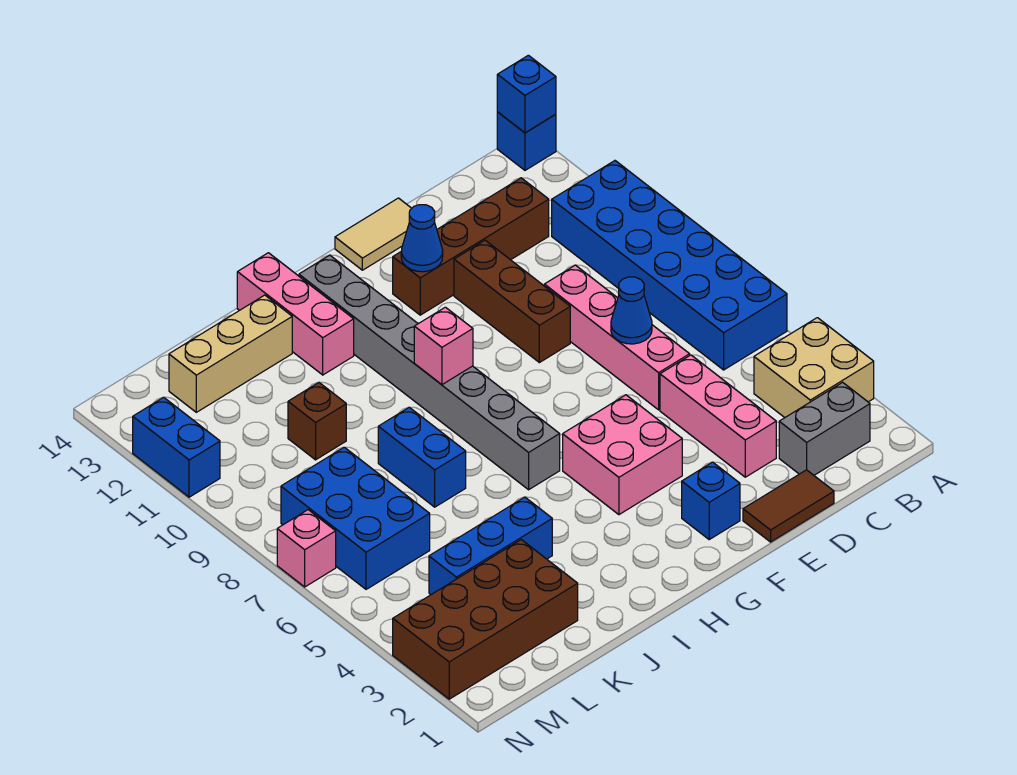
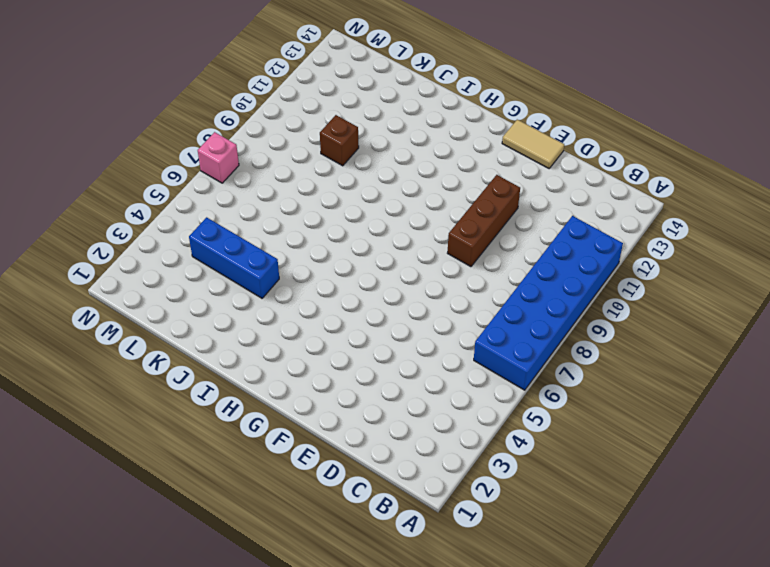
none -> tan brick A3:B4 level 1
none -> blue brick A14 level 1
none -> grey brick B2:C2 level 1

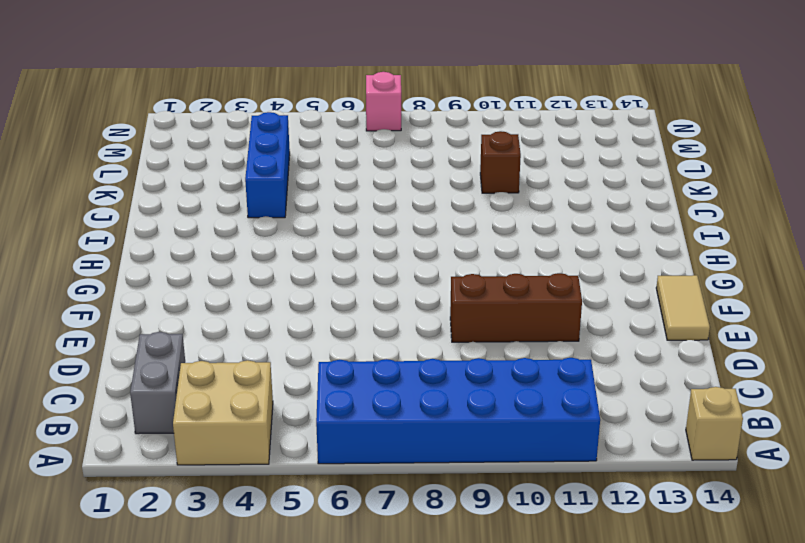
tan brick A14 level 1 -> blue brick A14 level 1
none -> brown brick C12:F12 level 1
none -> brown tile D1:E1 level 1
none -> pink brick D3:D5 level 1

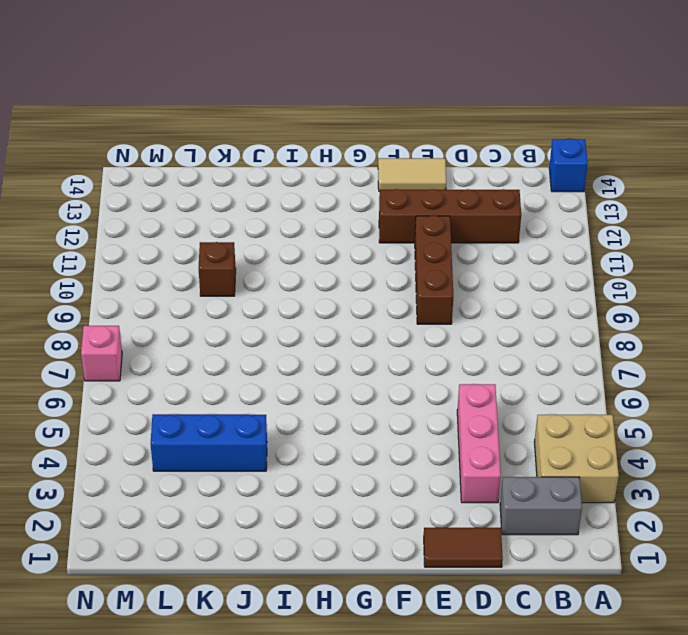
none -> blue brick A6:B11 level 1
none -> pink brick D6:D9 level 1
none -> blue brick F2 level 1

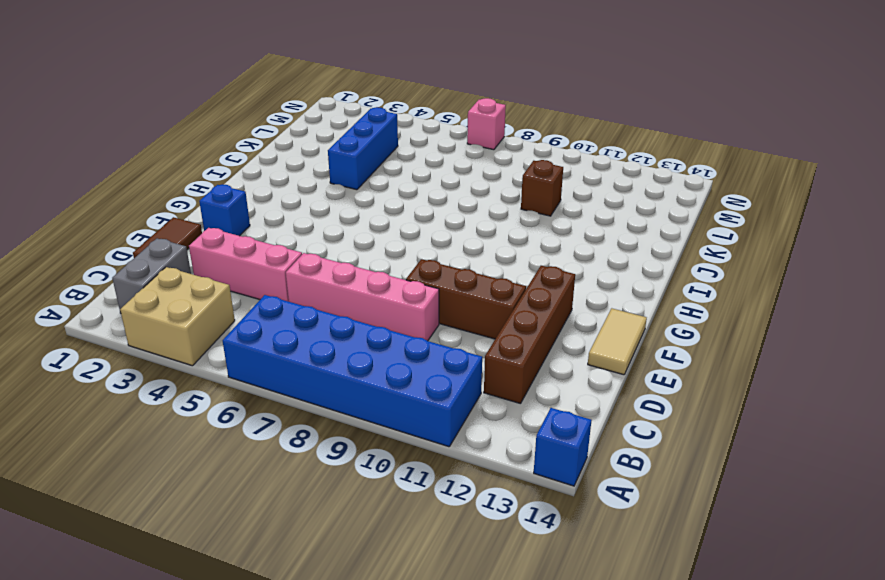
none -> pink brick F4:G5 level 1
none -> grey brick H6:H13 level 1
none -> pink brick I12:I14 level 1

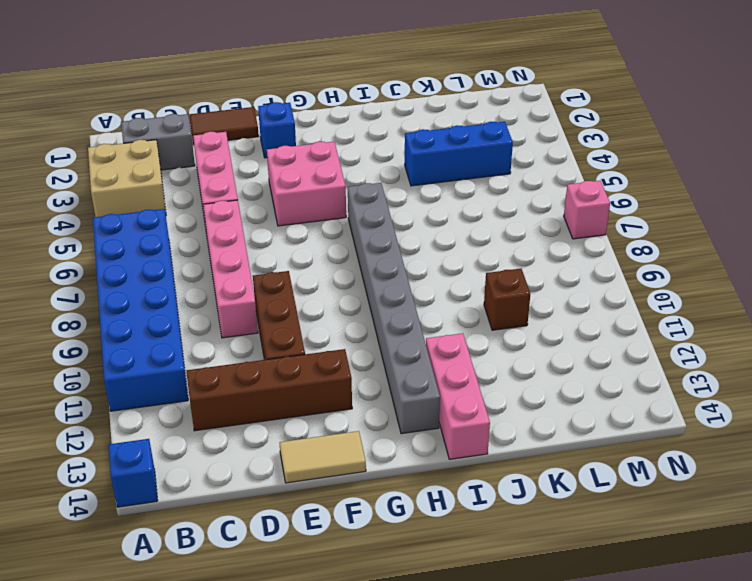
none -> blue brick J7:J8 level 1
none -> tan brick J13:L13 level 1
none -> brown brick K2:N3 level 1

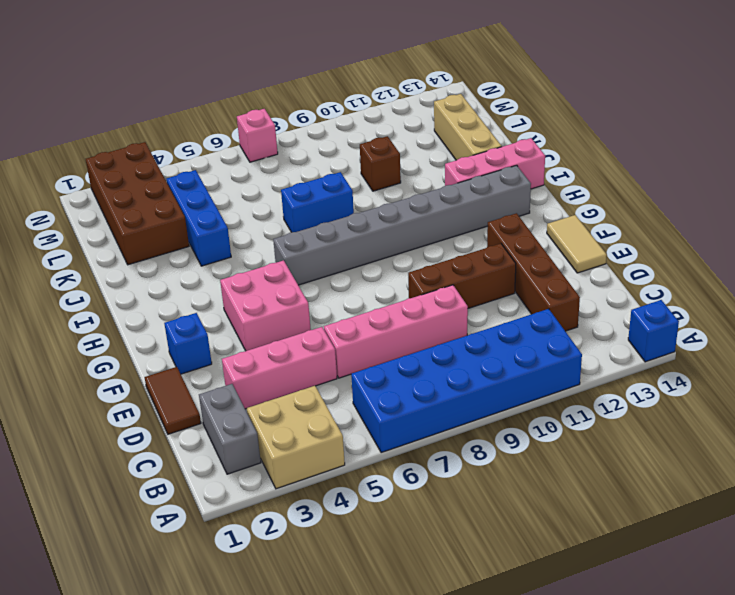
none -> blue brick L6:M8 level 1
none -> blue brick N11:N12 level 1
none -> blue brick A14 level 2

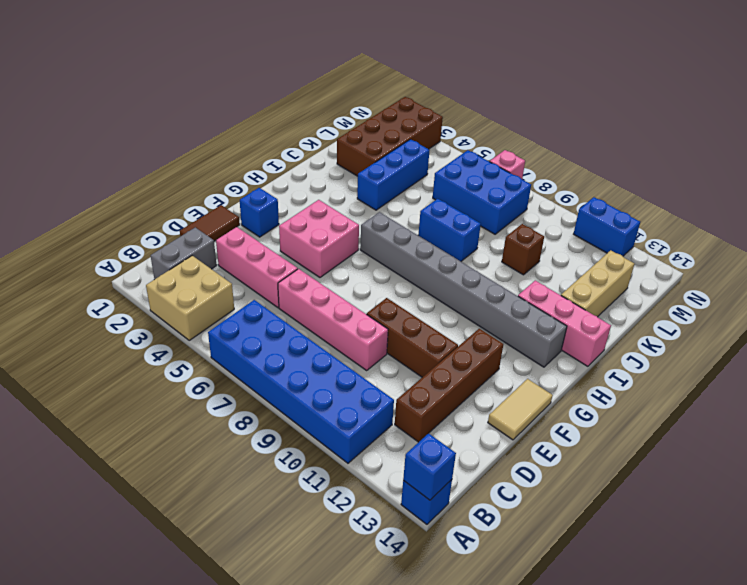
none -> blue cone D7 level 2
none -> blue cone F12 level 2
none -> pink brick H9 level 2

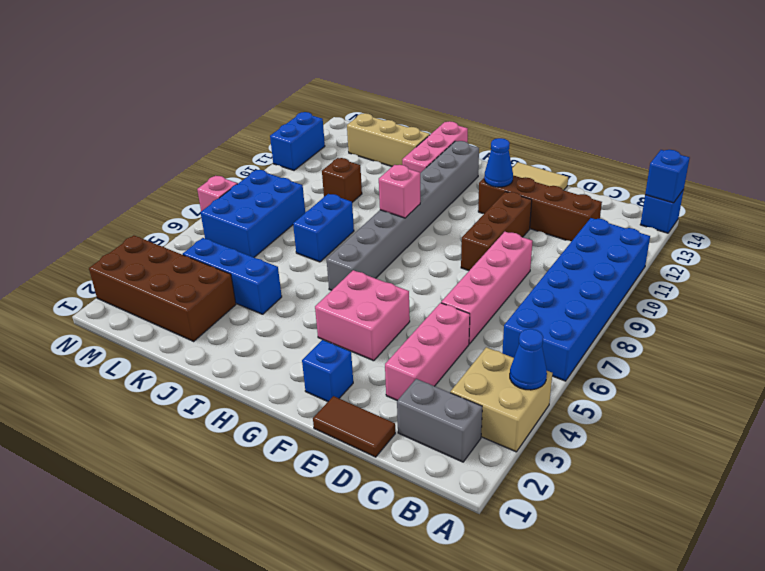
blue cone A4 level 2 -> blue cone D7 level 2

